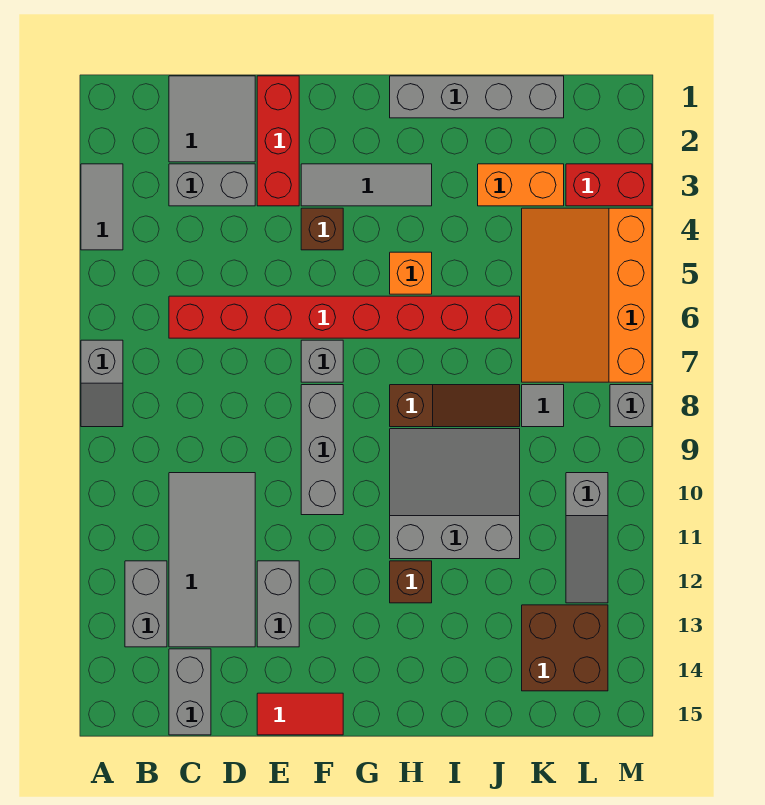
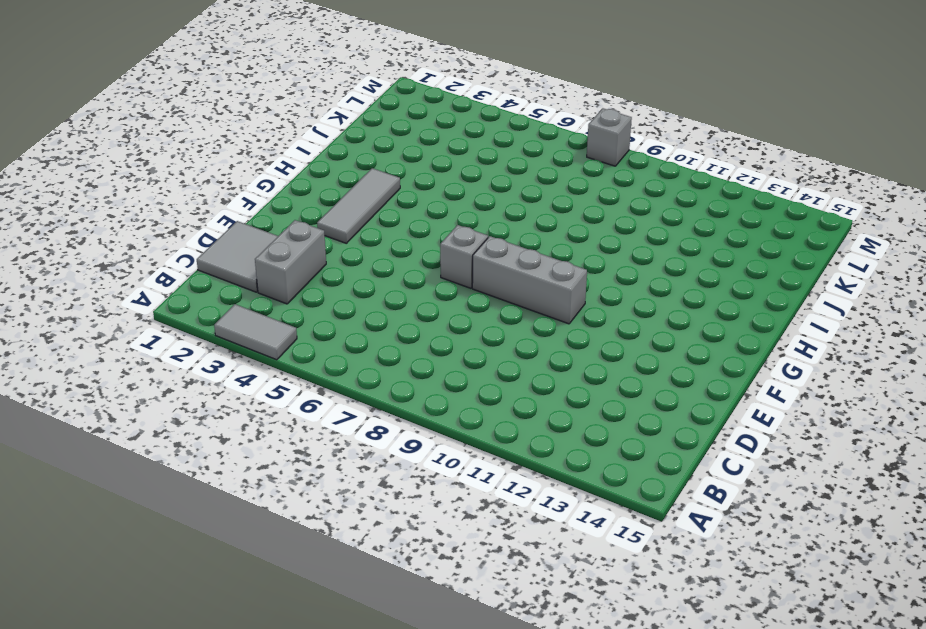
none -> grey slope A7:A8 level 1 top 7
none -> grey brick B12:B13 level 1
none -> red brick C6:J6 level 1

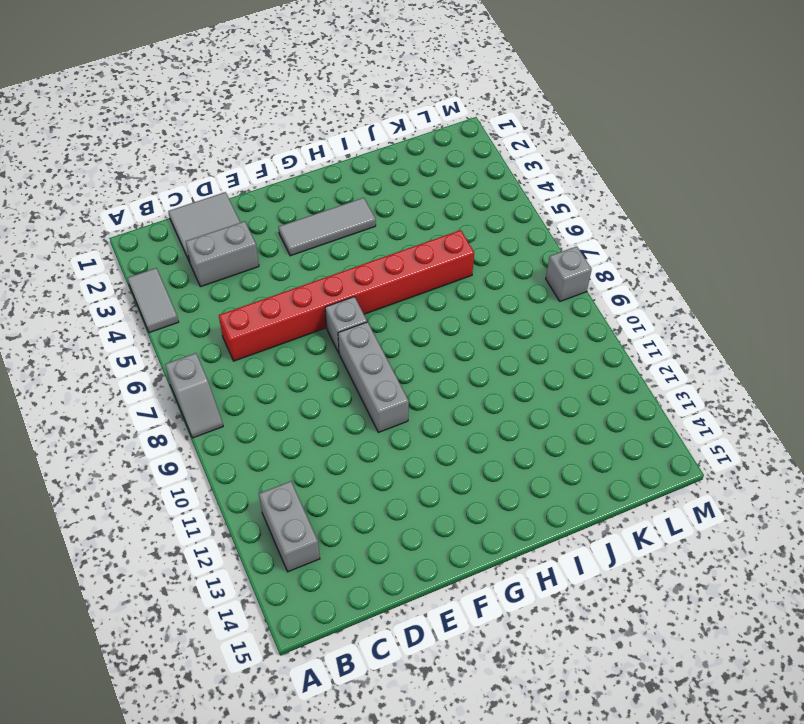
none -> grey tile C10:D13 level 1
none -> grey brick C14:C15 level 1
none -> red brick E1:E3 level 1

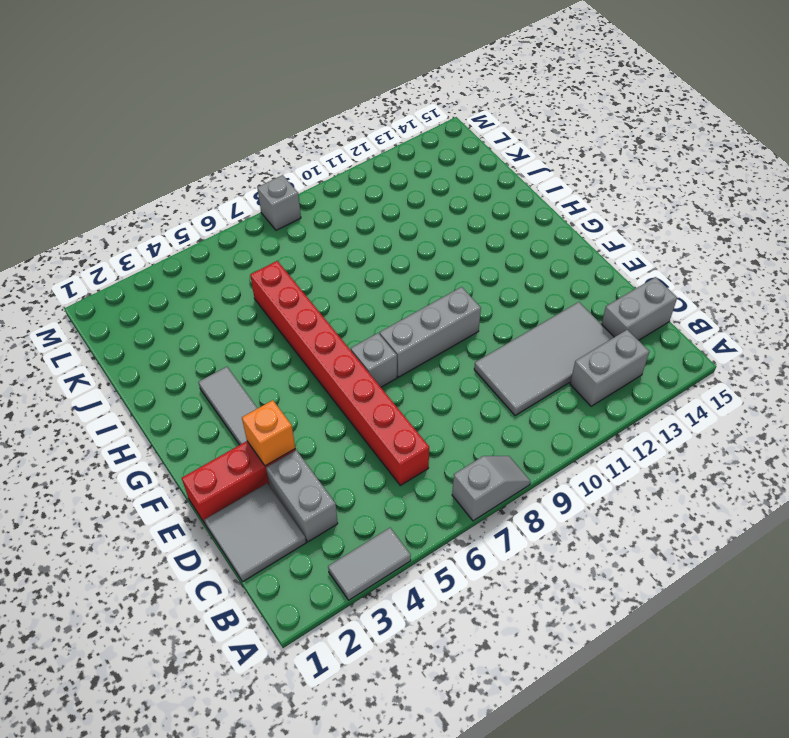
orange brick E3 level 2 -> orange brick H5 level 1
none -> grey brick E12:E13 level 1
none -> red tile E15:F15 level 1
none -> brown brick F4 level 1

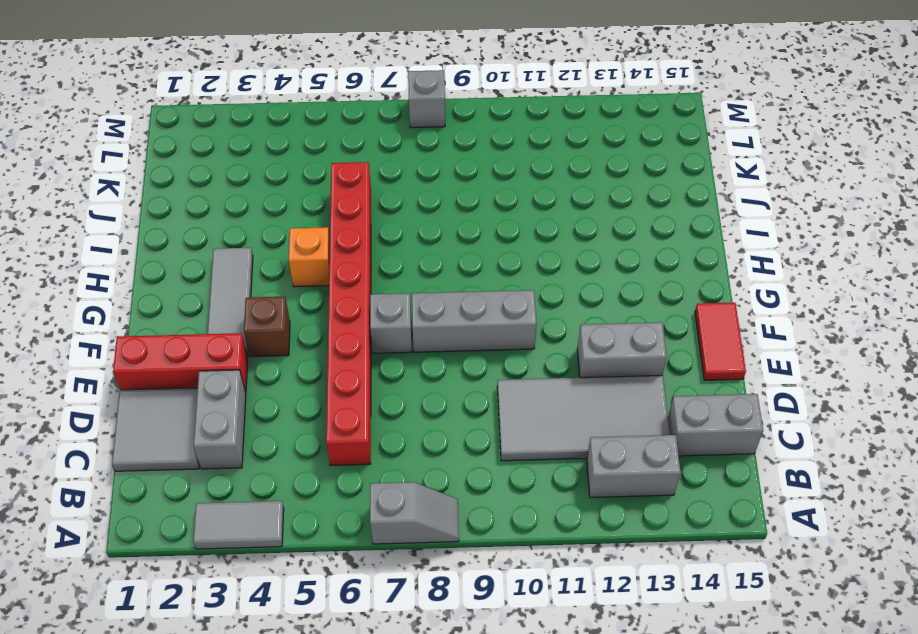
none -> grey brick H1:K1 level 1
none -> brown slope H8:J8 level 1 top H
none -> grey slope H9:J11 level 1 top 11

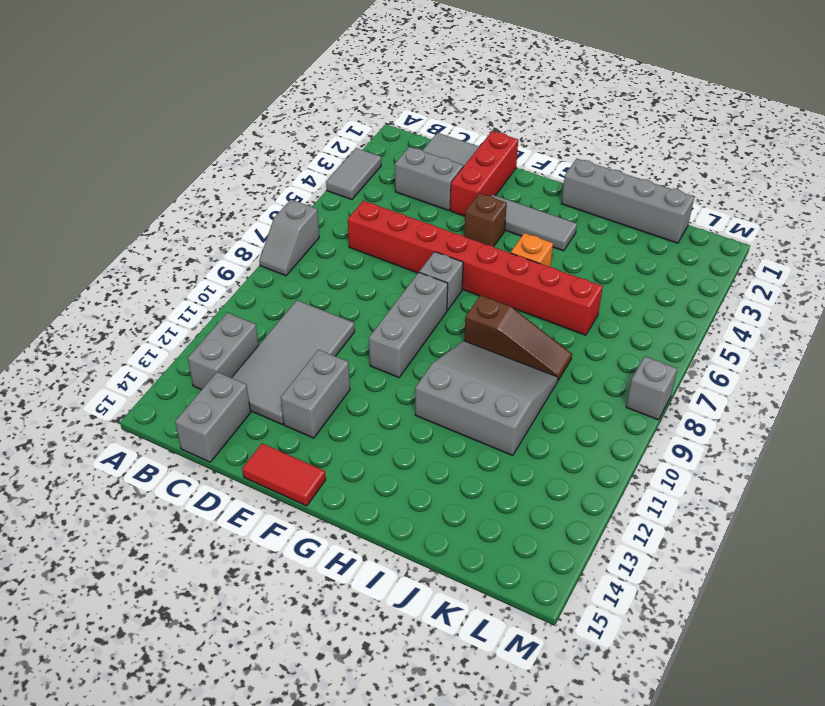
none -> brown brick H12 level 1
none -> orange brick J3:K3 level 1
none -> orange slope K4:M7 level 1 top M

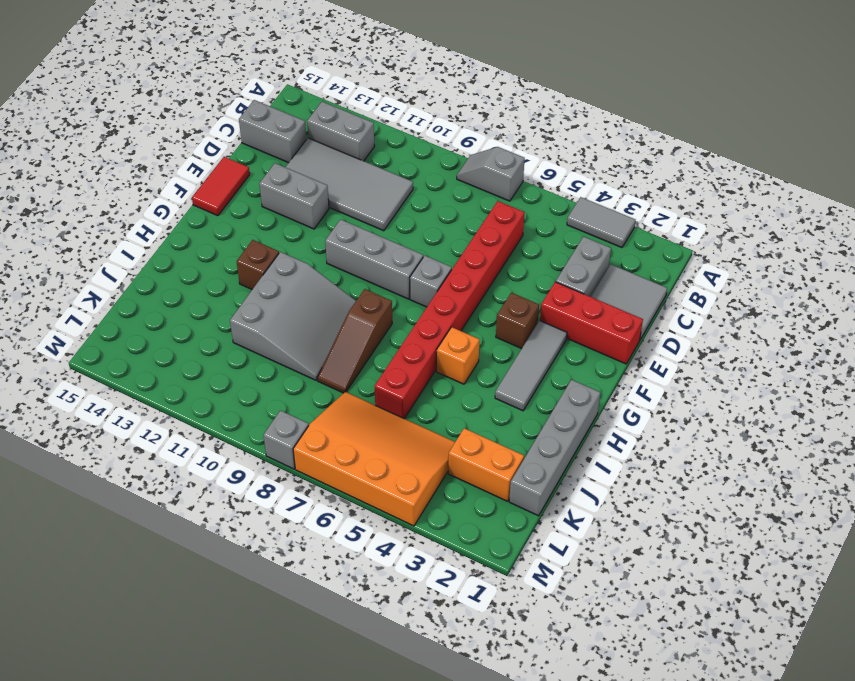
orange brick K2:K3 level 1 -> orange brick J3:K3 level 1
none -> grey tile K8 level 1
none -> brown brick K13:L14 level 1
none -> red brick L3:M3 level 1

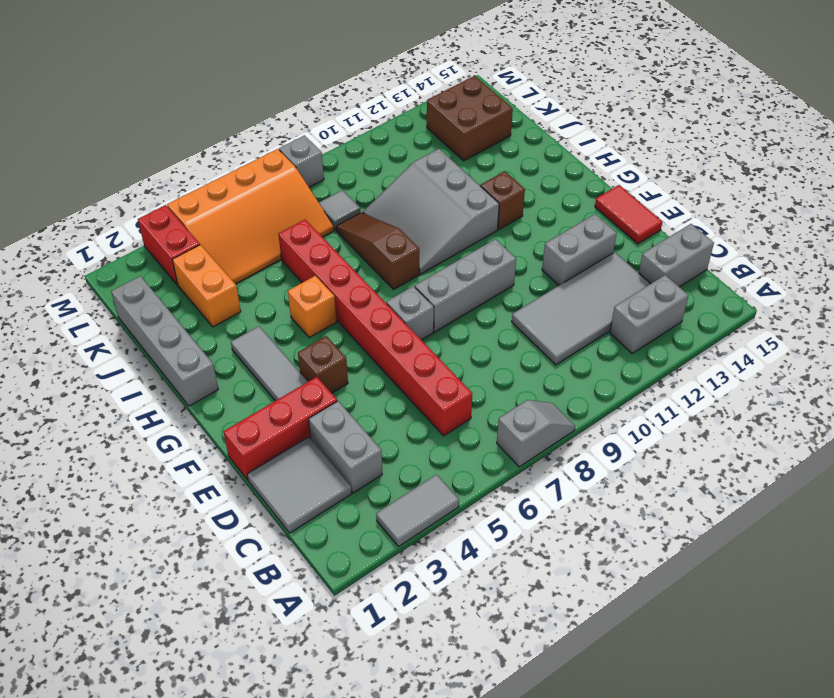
none -> grey slope L10:L12 level 1 top 10

